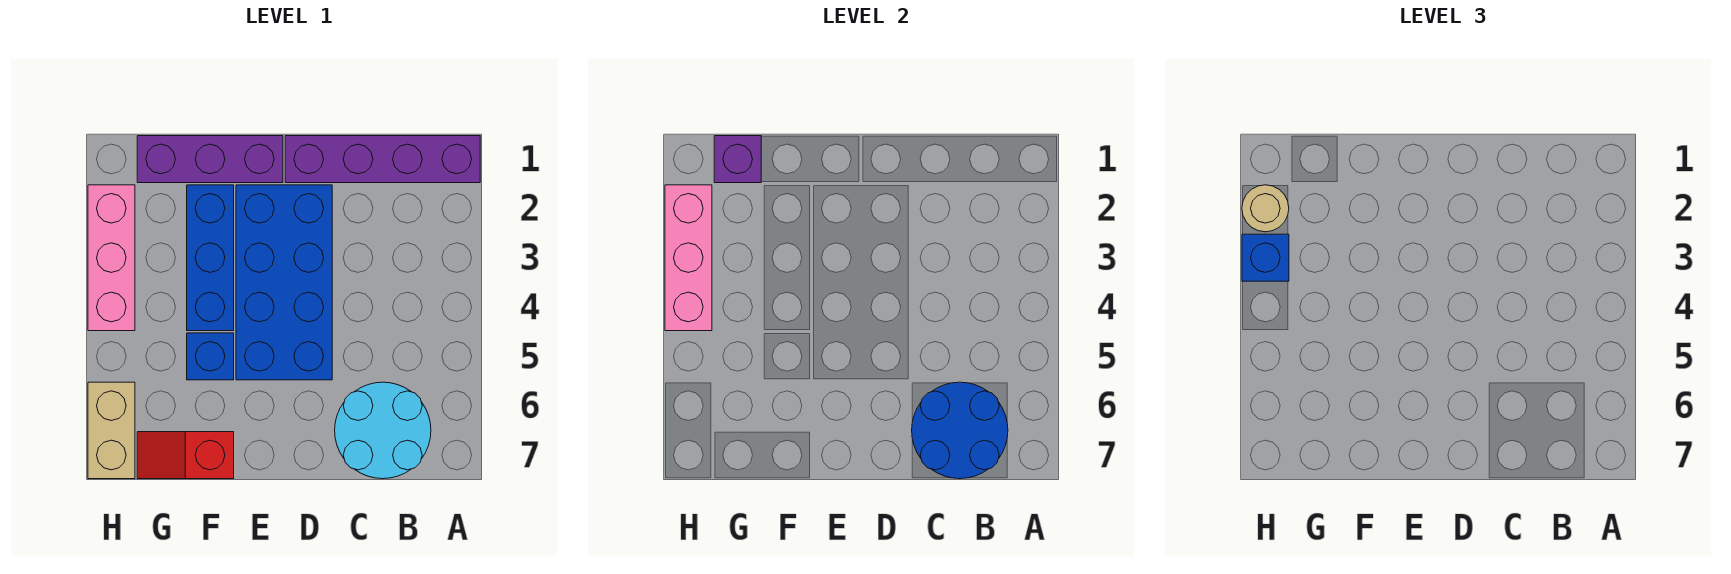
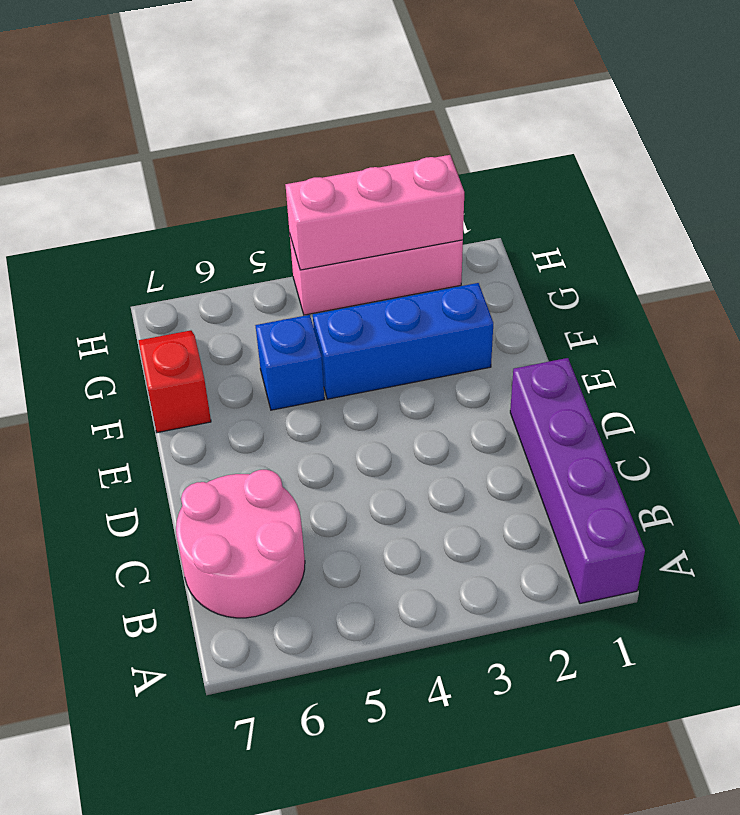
pink round brick B6:C7 level 1 -> cyan round brick B6:C7 level 1
none -> blue brick D2:E5 level 1
none -> purple brick E1:G1 level 1
none -> tan brick H6:H7 level 1

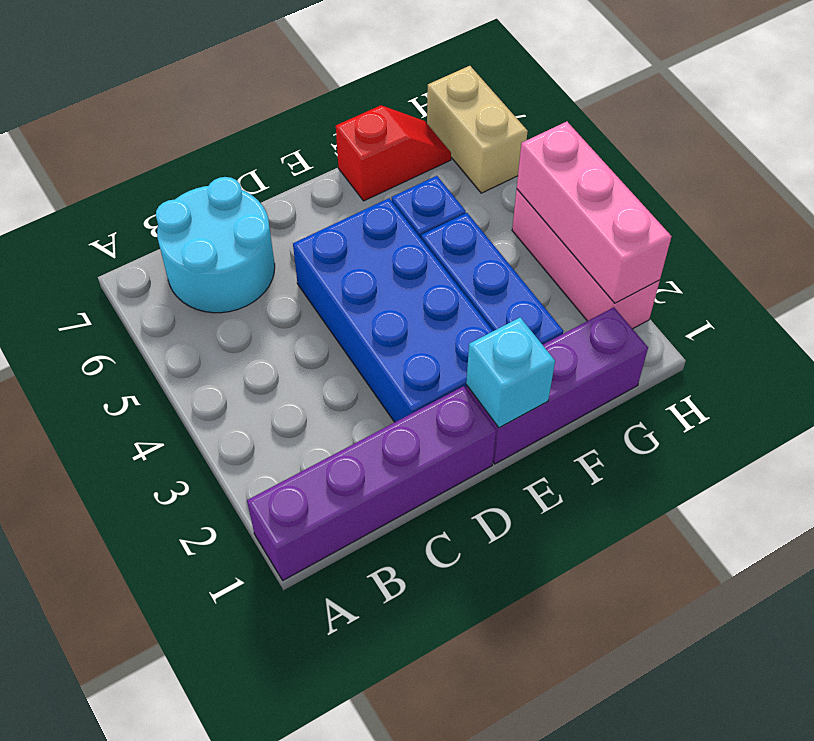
cyan brick E1 level 2 -> none
none -> blue round brick B6:C7 level 2
none -> purple brick G1 level 2
none -> tan round brick H2 level 3

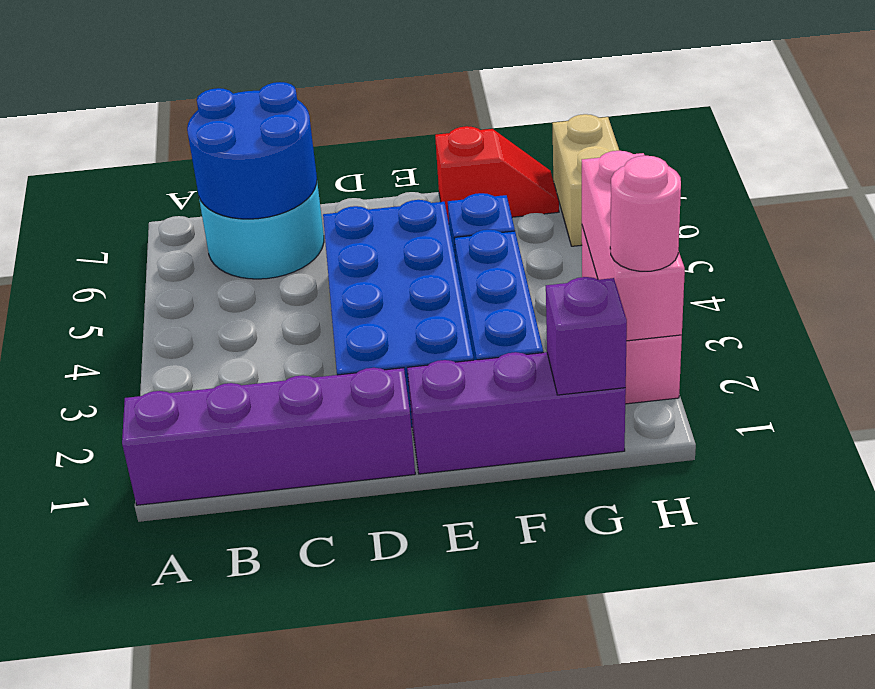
pink round brick H2 level 3 -> tan round brick H2 level 3
none -> blue brick H3 level 3

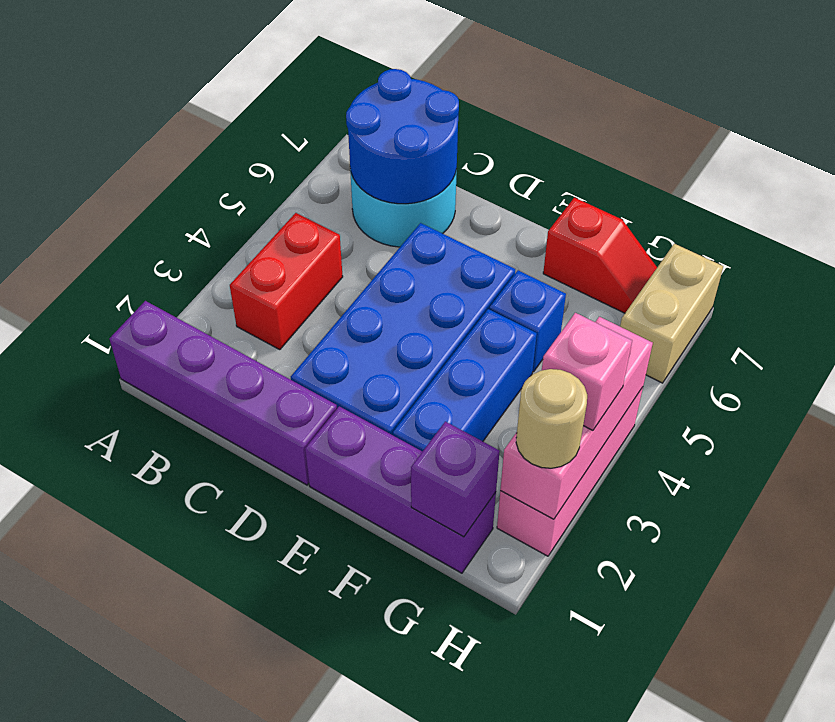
red brick B3:B4 level 1 -> none
pink brick H3 level 3 -> blue brick H3 level 3

